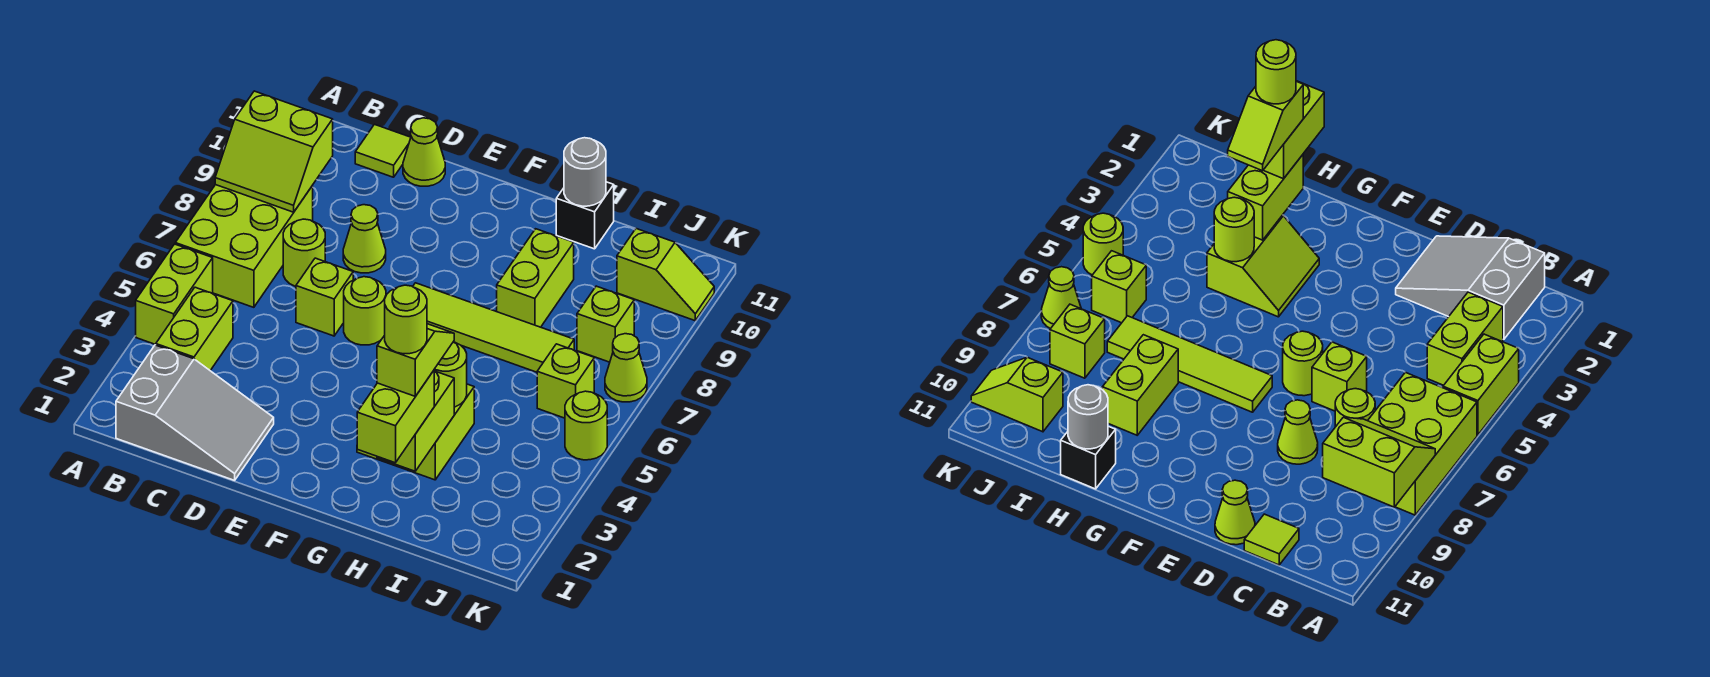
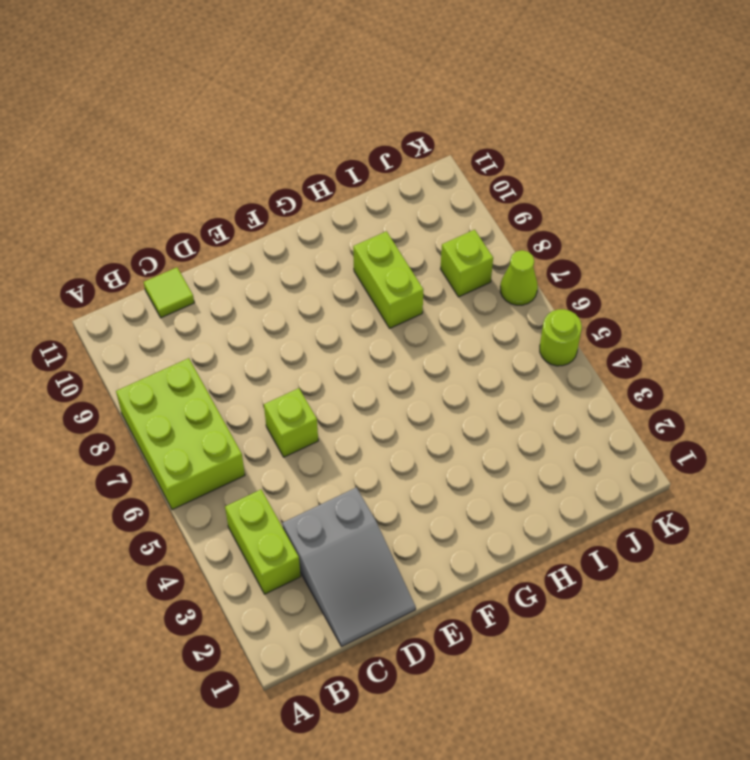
grey slope C1:D3 level 1 top 3 -> grey slope B1:D2 level 1 top B
none -> lime brick A4:A5 level 1
none -> lime round brick C7 level 1
none -> lime cone D8 level 1

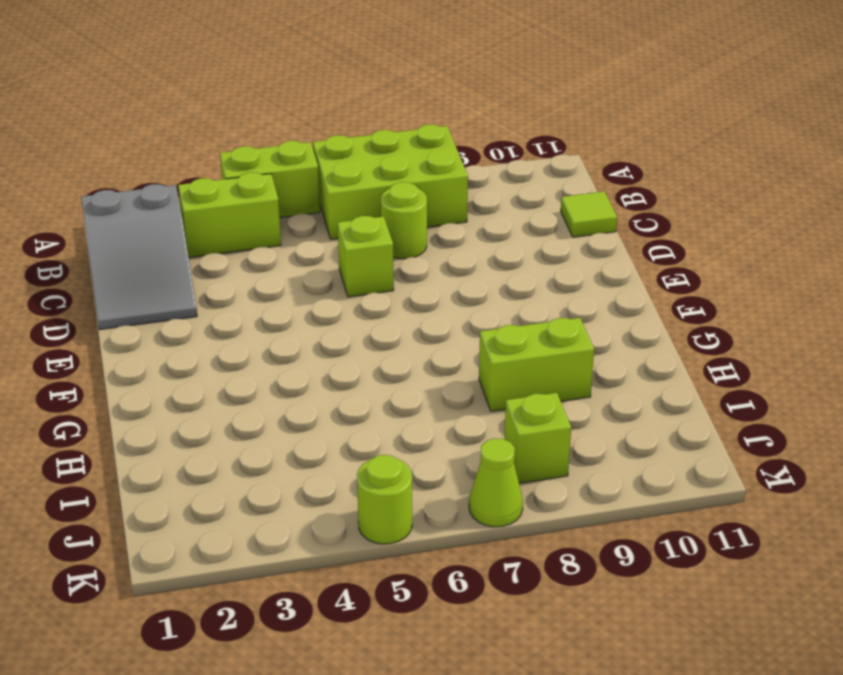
none -> lime cone D8 level 1
none -> lime cone D11 level 1
none -> lime round brick E6 level 1

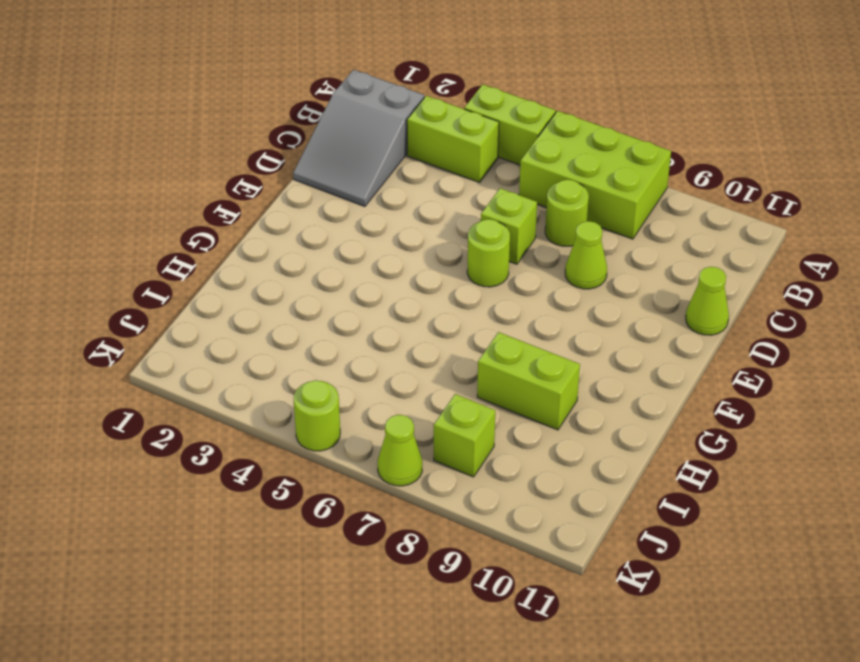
none -> lime tile C11 level 1
none -> lime tile F7:I7 level 1
none -> lime slope G3:H4 level 1 top H

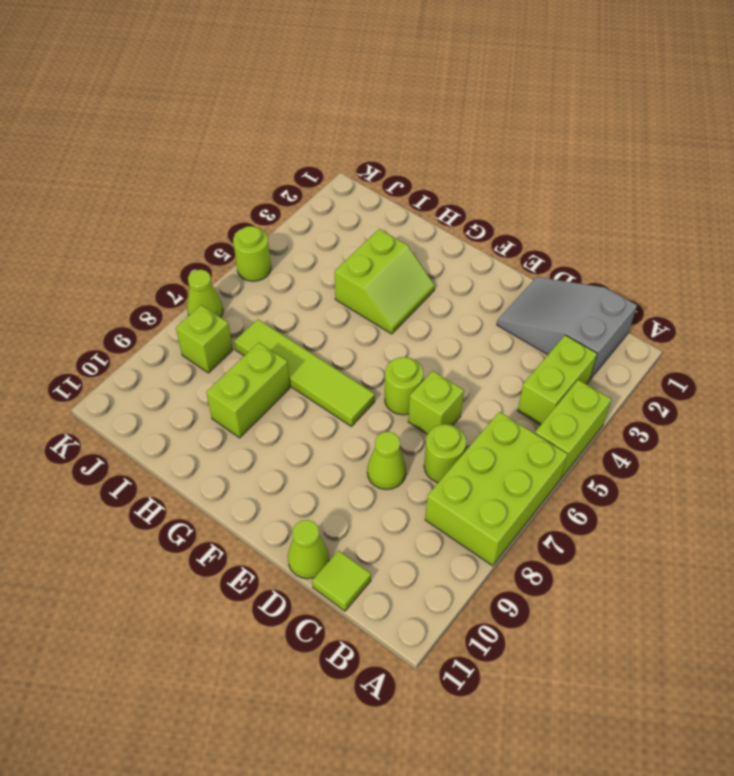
none -> black brick H11 level 1
none -> lime brick J6 level 1
none -> lime slope J10:K10 level 1 top J

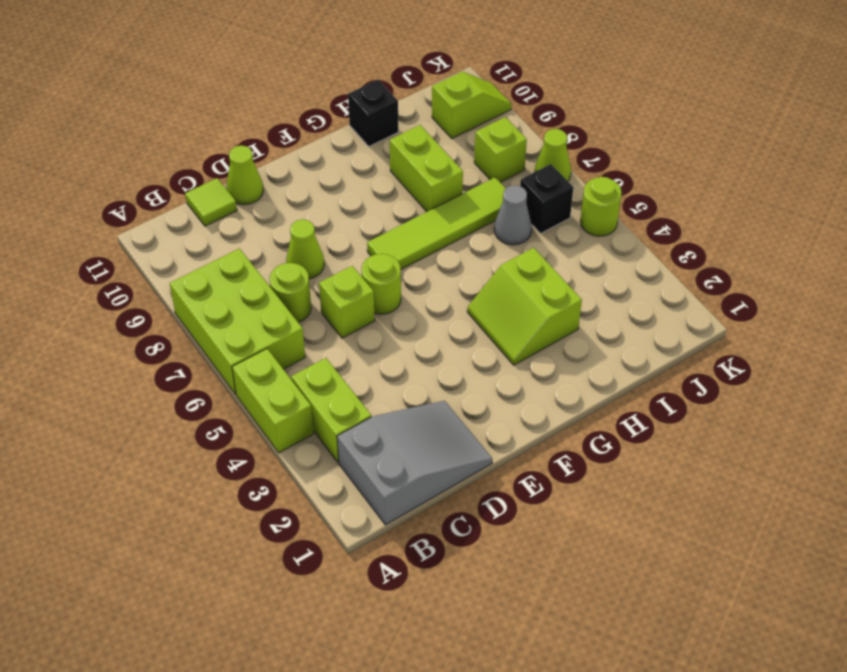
grey cone I6 level 1 -> none
black brick J6 level 1 -> lime brick J6 level 1
none -> lime slope A8:B9 level 2 top 9
none -> lime brick H2:H3 level 2
none -> lime round brick H4 level 2

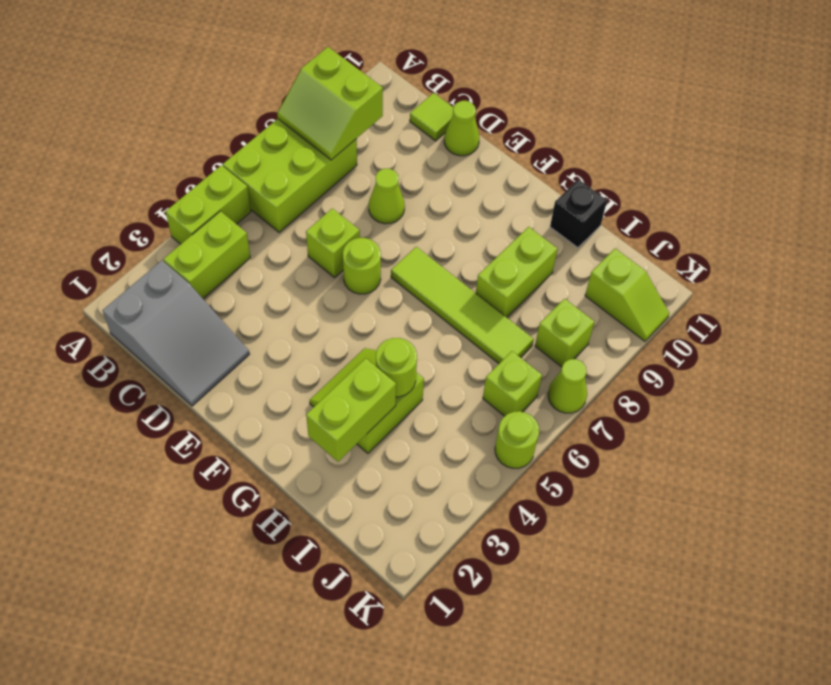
none -> lime round brick C7 level 1
none -> grey round brick H11 level 2
none -> lime brick H1:H2 level 3

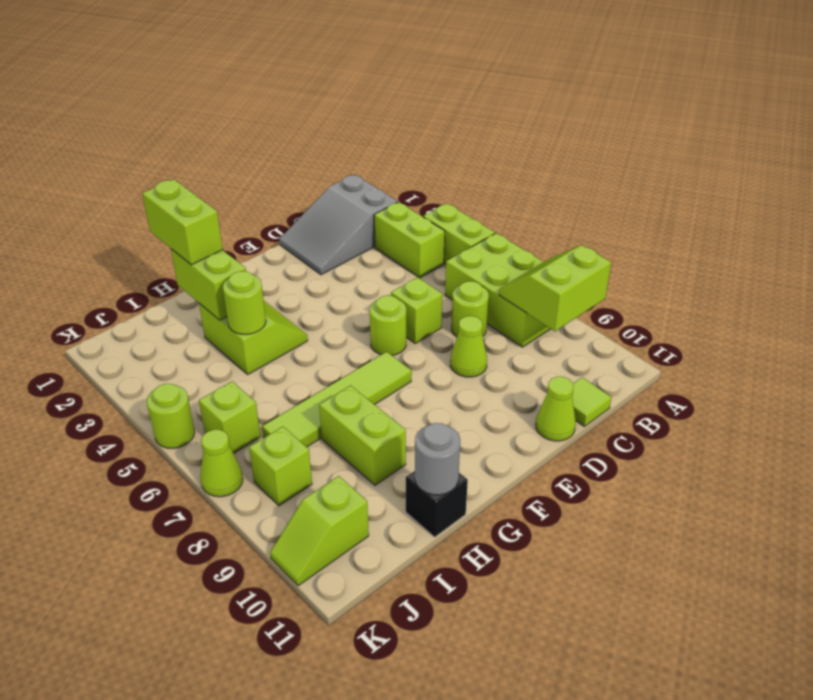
none -> lime slope H2:H3 level 4 top 2
none -> lime round brick H2 level 5

